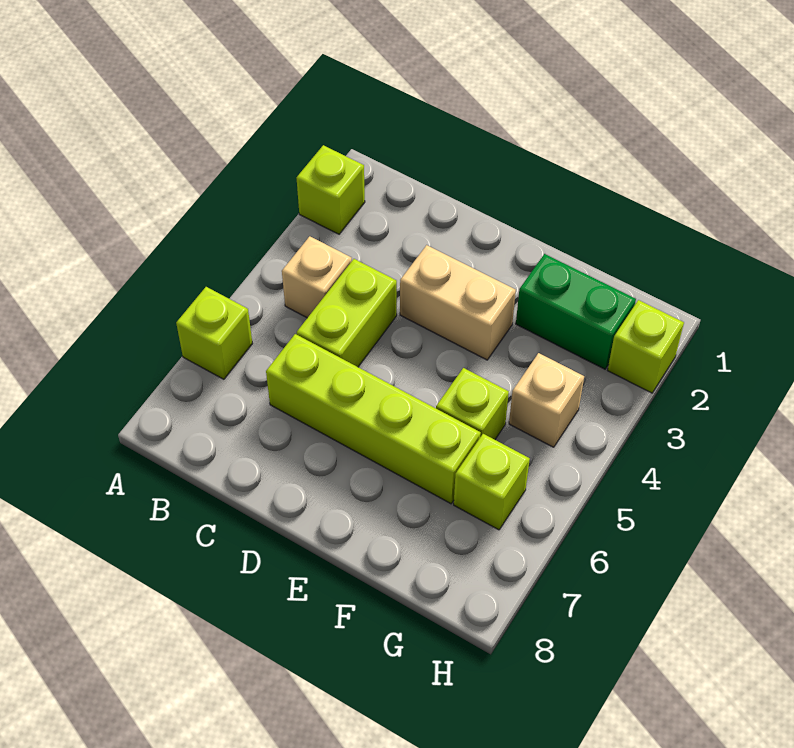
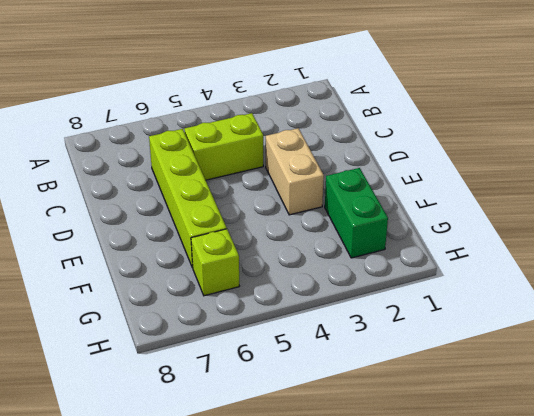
none -> lime brick A2 level 1
none -> lime brick A6 level 1

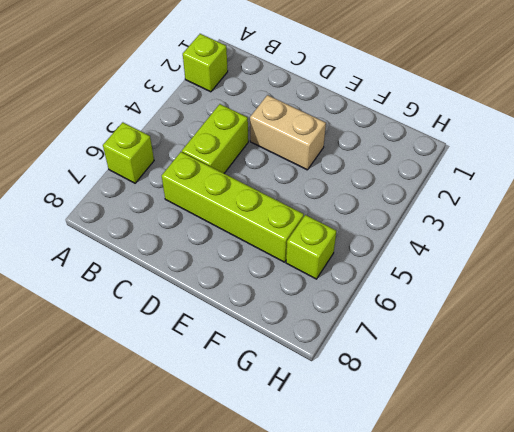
none -> tan brick B4 level 1
none -> green brick F2:G2 level 1

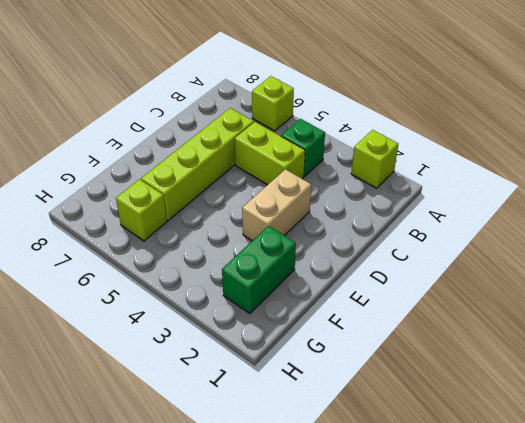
green brick B4 level 1 -> tan brick B4 level 1
none -> lime brick F5 level 1
none -> tan brick G4 level 1

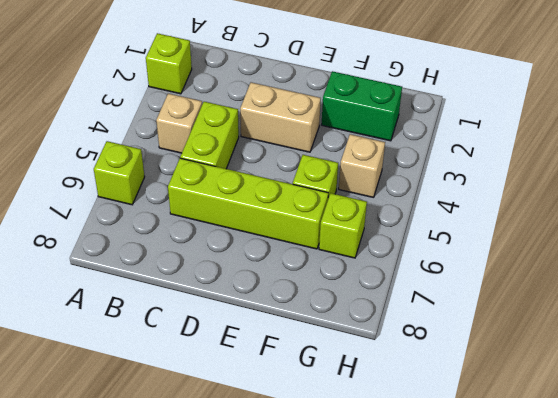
none -> lime brick H2 level 1

